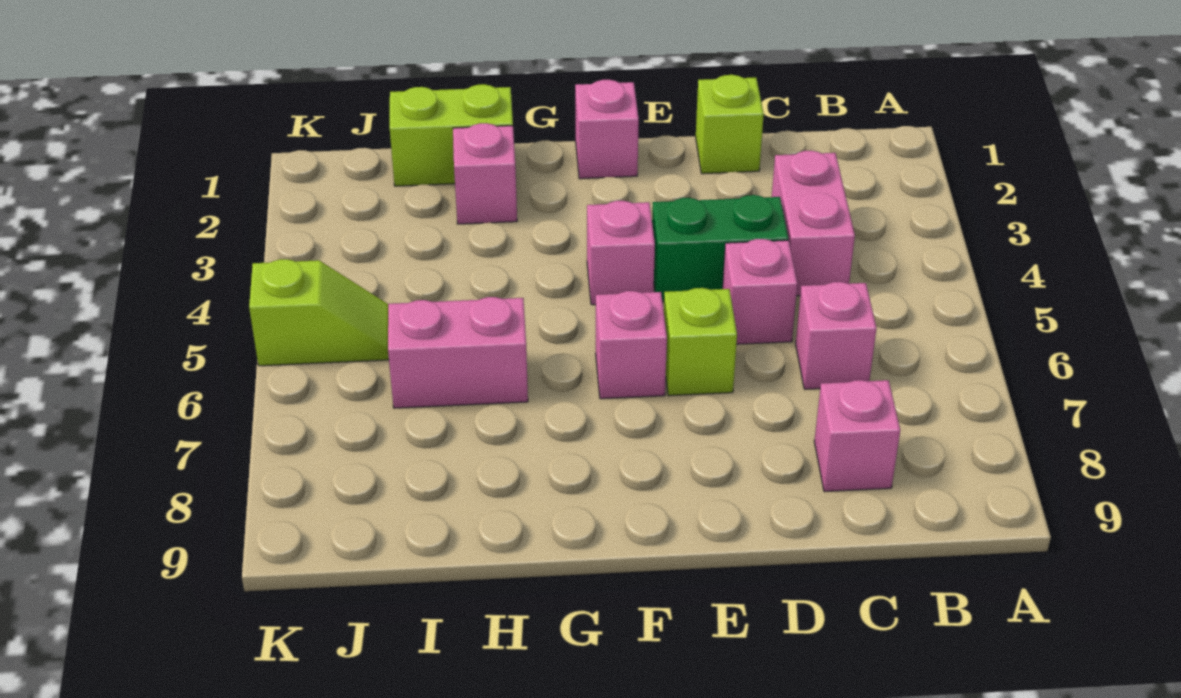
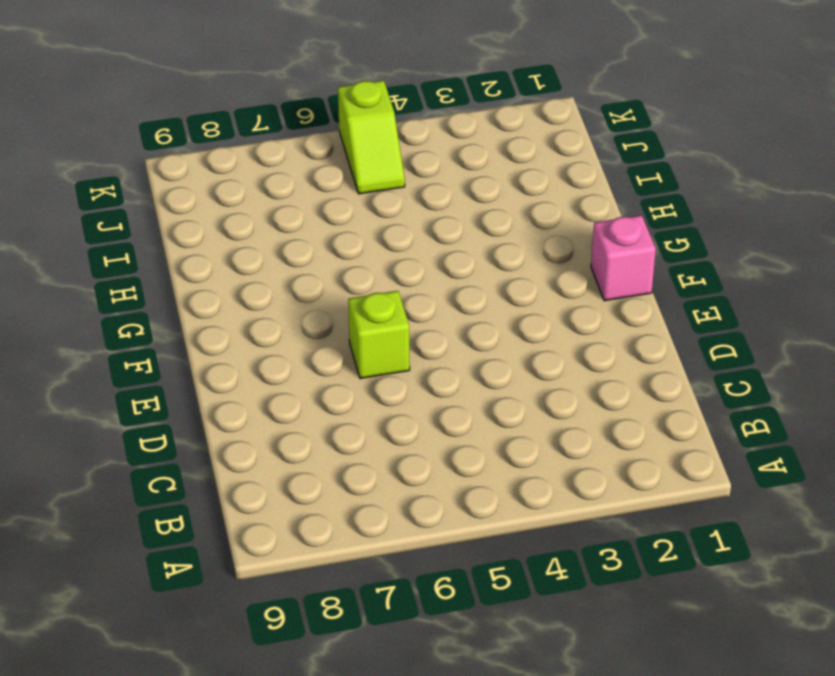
none -> pink brick C3:C4 level 1
none -> pink brick C6 level 1
none -> pink brick C8 level 1

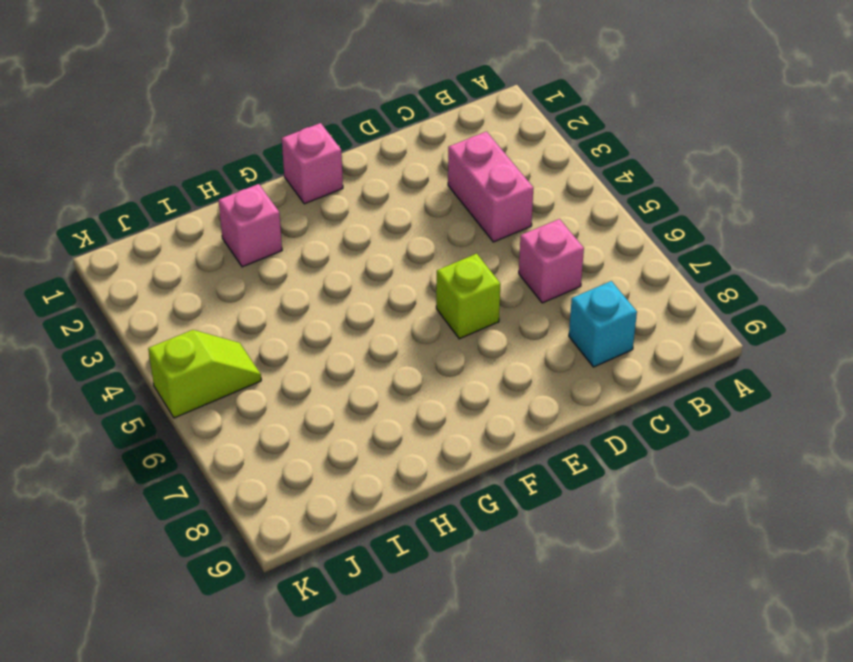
cyan brick C8 level 1 -> pink brick C8 level 1
none -> lime brick D1 level 1
none -> green brick D4:E4 level 1
none -> pink brick D5 level 1

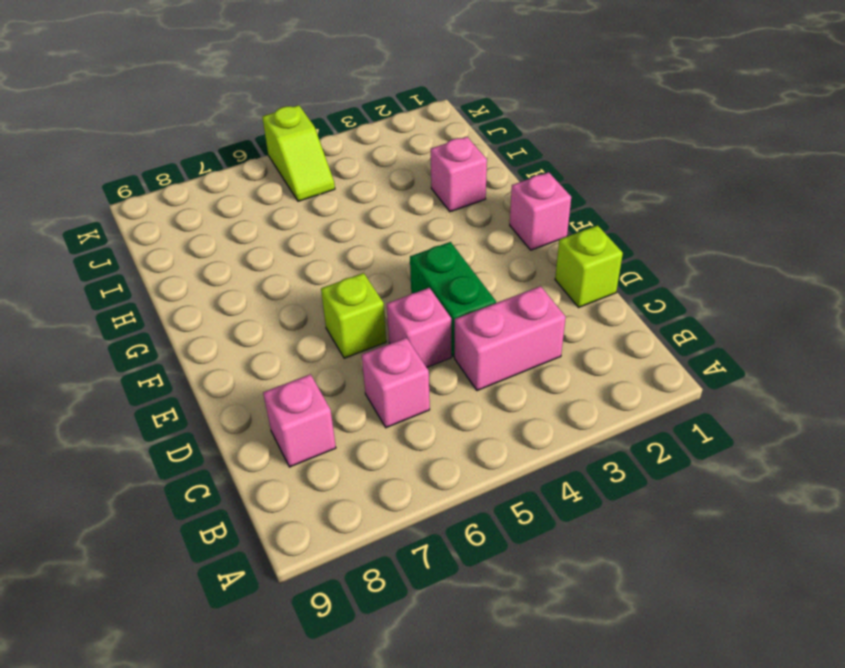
none -> pink brick F4 level 1
none -> pink brick F6 level 1
none -> lime brick H1:I1 level 1

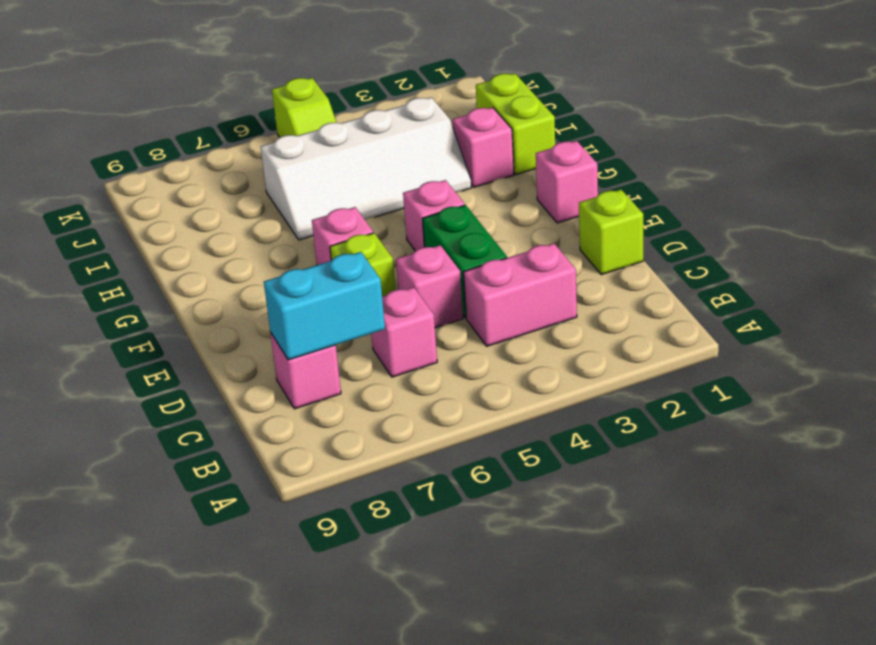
cyan brick C7:C8 level 2 -> none
white slope H3:I6 level 1 top I -> pink brick H6:I6 level 1

